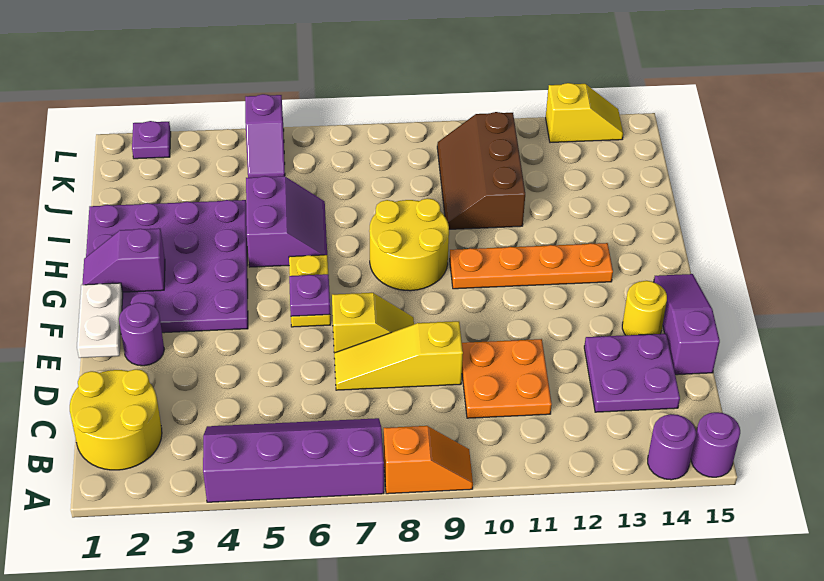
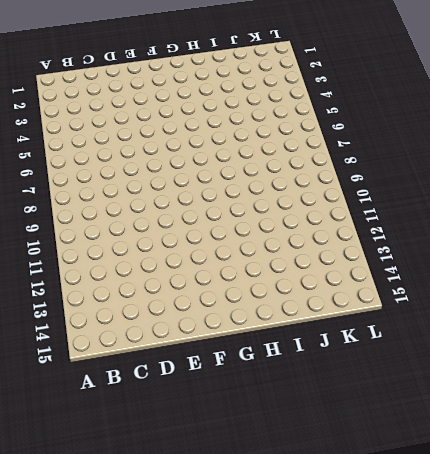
none -> purple slope A4:B7 level 1 top A
none -> orange slope A8:A9 level 1 top 8
none -> purple round brick A14 level 1

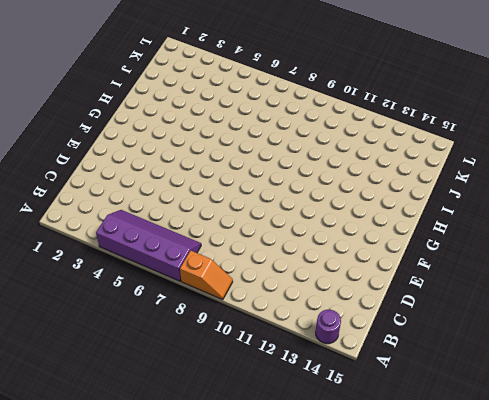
none -> purple round brick A15 level 1
none -> yellow round brick B1:C2 level 1
none -> orange plate C10:D11 level 1

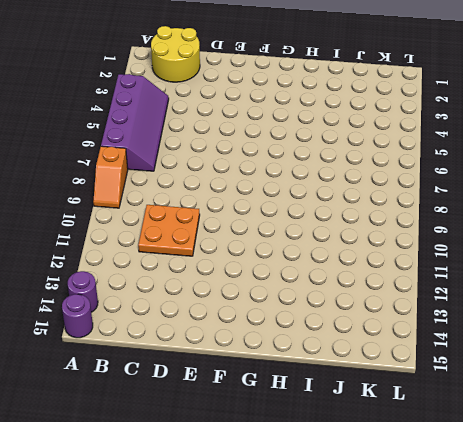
none -> purple plate C13:D14 level 1
none -> yellow slope D7:D9 level 1 top 9
none -> purple slope D15:F15 level 1 top D

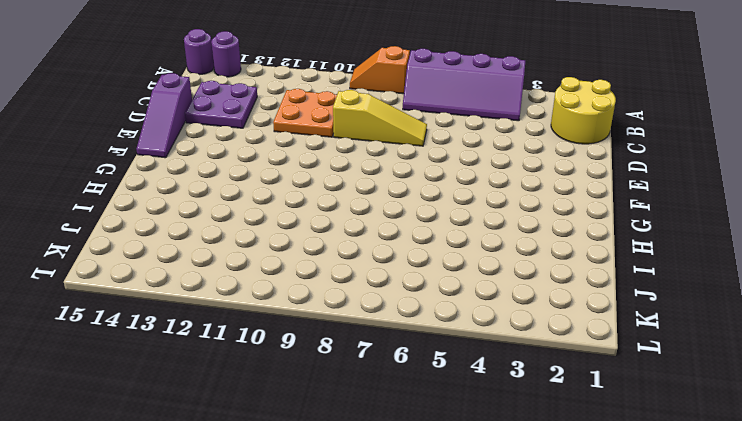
none -> purple round brick E2 level 1
none -> yellow slope E7:E8 level 1 top 7
none -> yellow round brick E14 level 1

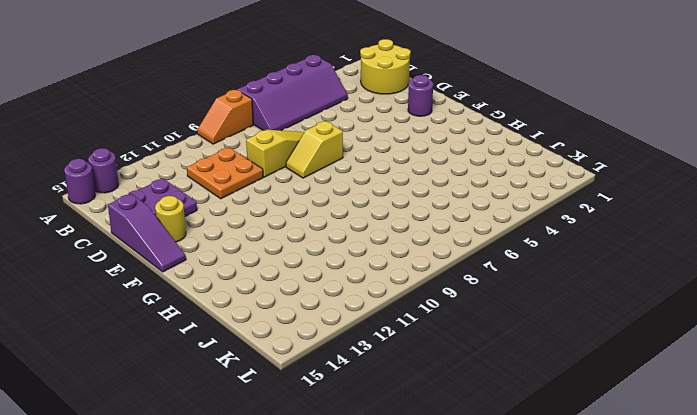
none -> purple plate F1:I4 level 1
none -> yellow plate F6:G6 level 1
none -> yellow round brick G8:H9 level 1

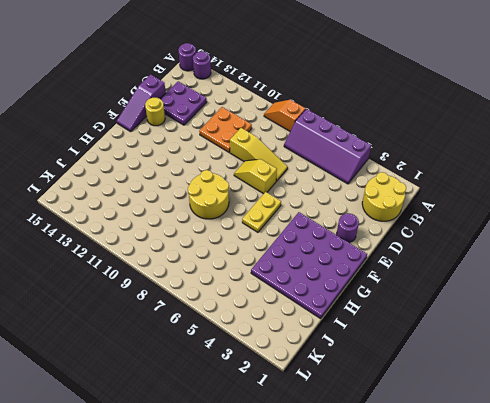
none -> orange plate G10:G13 level 1
none -> purple slope H5:I6 level 1 top 5
none -> brown slope I10:K11 level 1 top 11

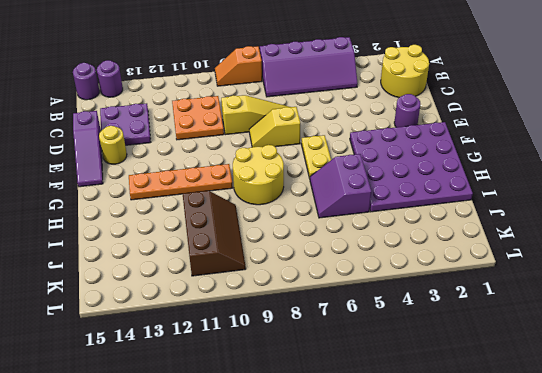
none -> purple slope K5:L5 level 1 top L
none -> purple plate L2 level 1
none -> yellow slope L13:L14 level 1 top 13

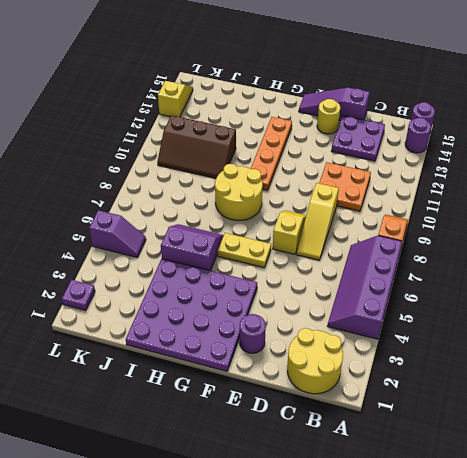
none -> white plate E1:F1 level 2
none -> purple plate F6 level 2
none -> purple slope G1:G2 level 2 top 2

